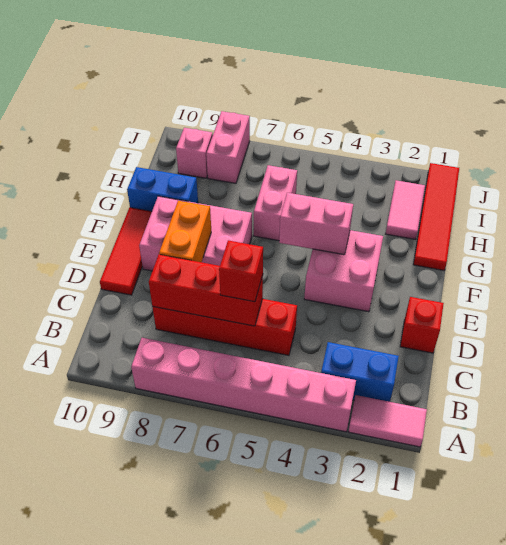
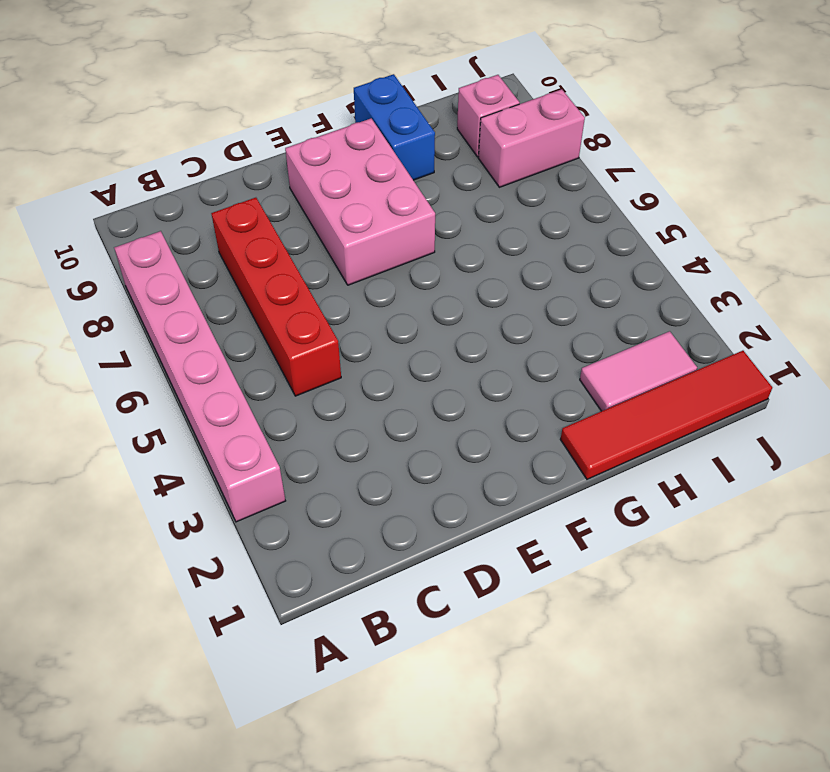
none -> pink tile A1:A2 level 1
none -> blue brick B2:B3 level 1
none -> red brick D1 level 1

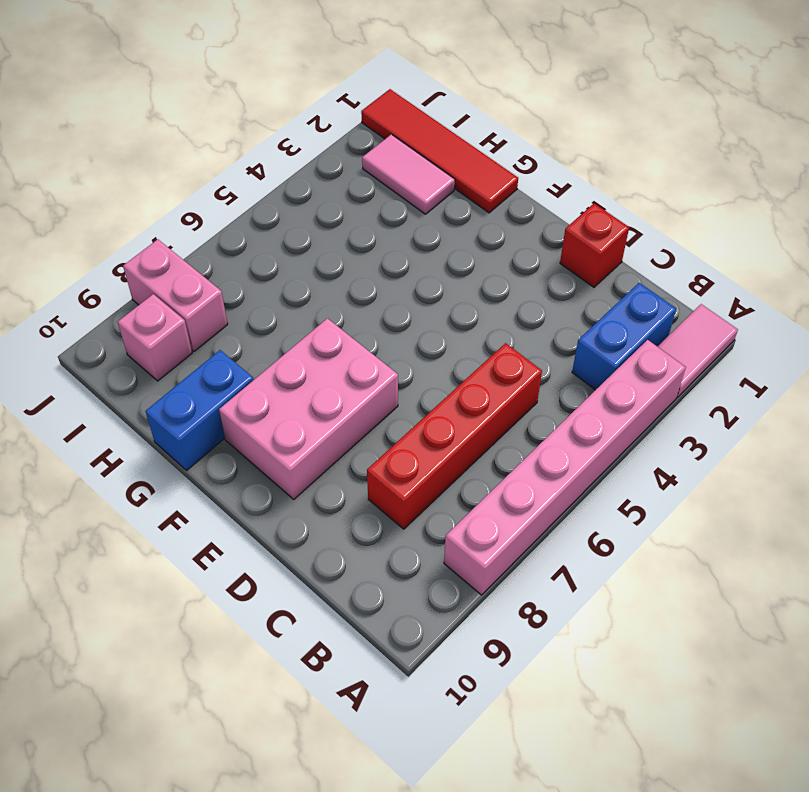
none -> red tile D10:F10 level 1
none -> pink brick E3:F4 level 1
none -> pink brick G6:H6 level 1

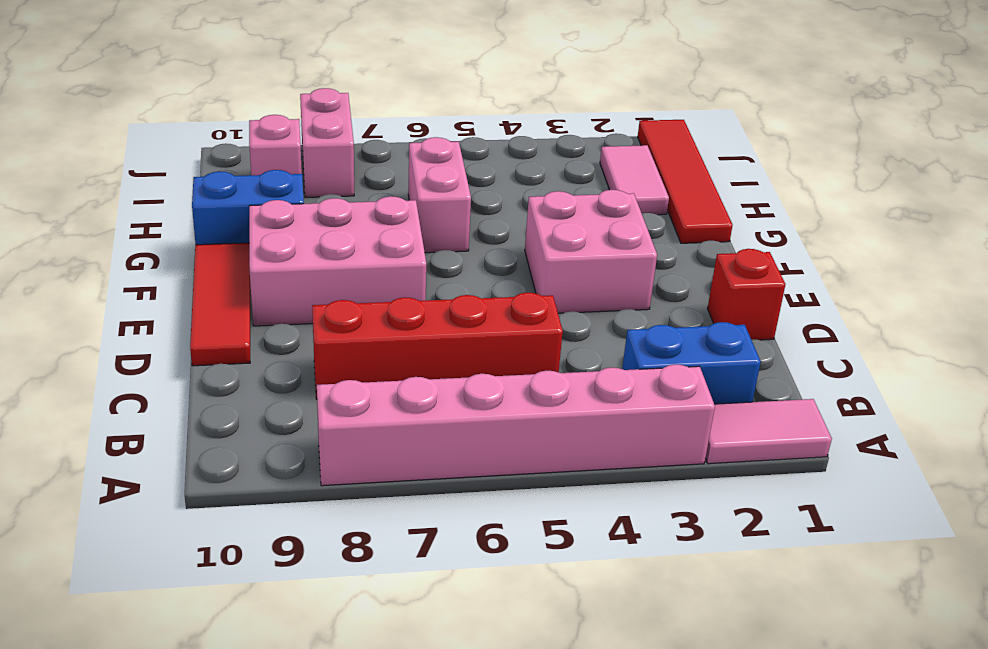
none -> red brick C6:C8 level 2
none -> orange brick D8:E8 level 2
none -> pink brick F4:F5 level 2

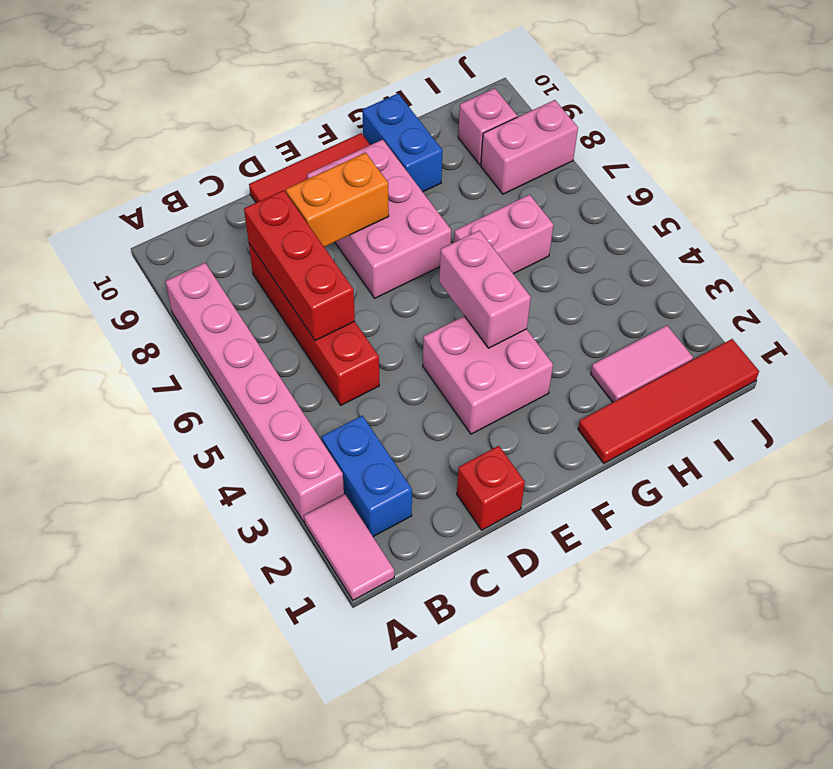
none -> red brick C6 level 3

